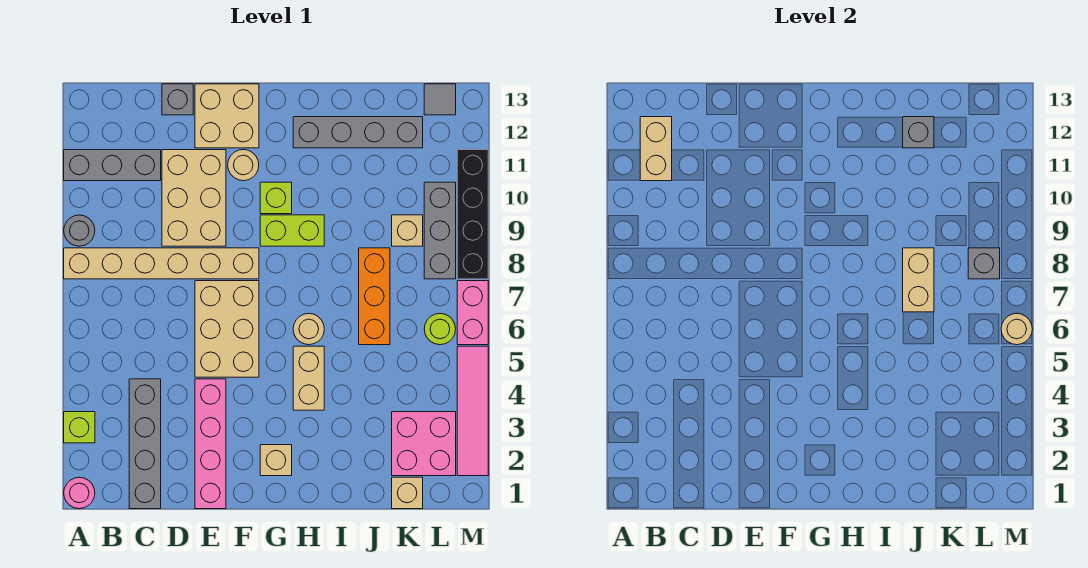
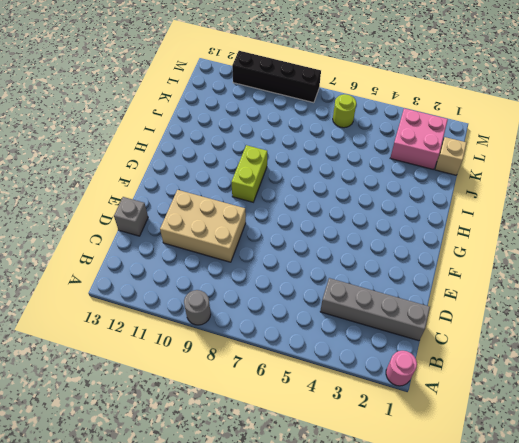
none -> lime brick A3 level 1
none -> tan brick A8:F8 level 1
none -> grey brick A11:C11 level 1
none -> pink brick E1:E4 level 1

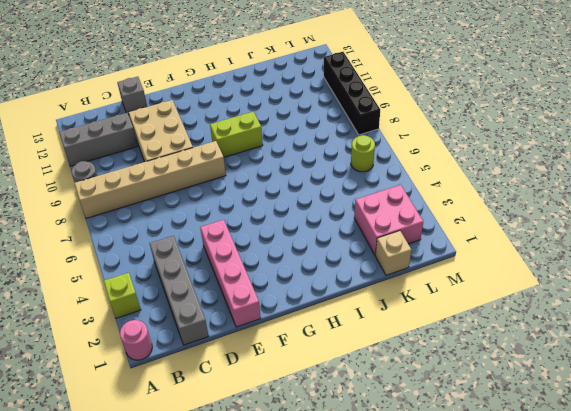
none -> tan brick E5:F7 level 1
none -> tan brick E12:F13 level 1
none -> tan round brick F11 level 1
none -> tan brick G2 level 1

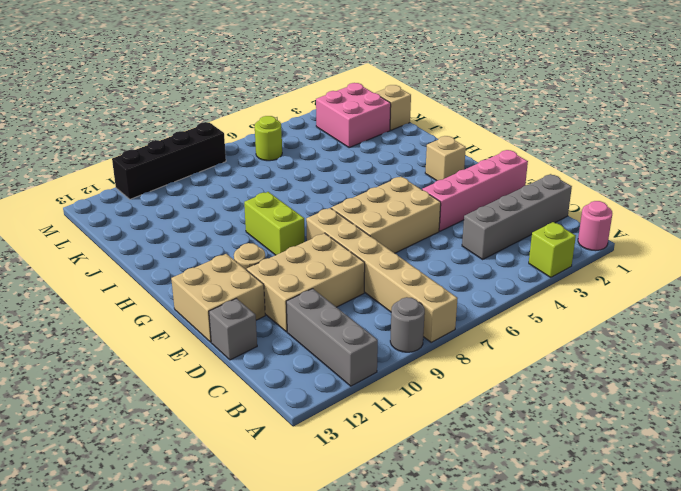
none -> lime brick G10 level 1
none -> tan brick H4:H5 level 1
none -> tan round brick H6 level 1
none -> grey brick H12:K12 level 1

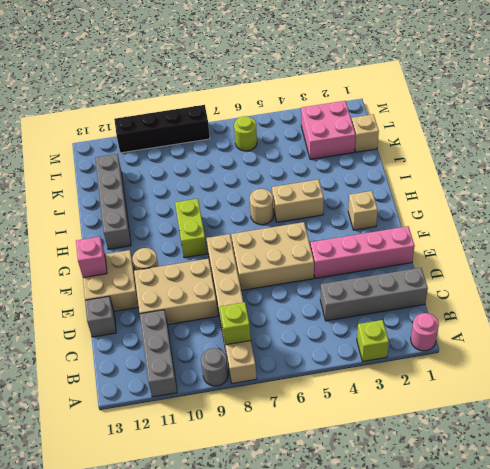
lime brick B8 level 2 -> lime brick G10 level 1
pink brick F13 level 2 -> none
none -> orange brick J6:J8 level 1
none -> tan brick K9 level 1
none -> grey brick L8:L10 level 1
none -> grey tile L13 level 1

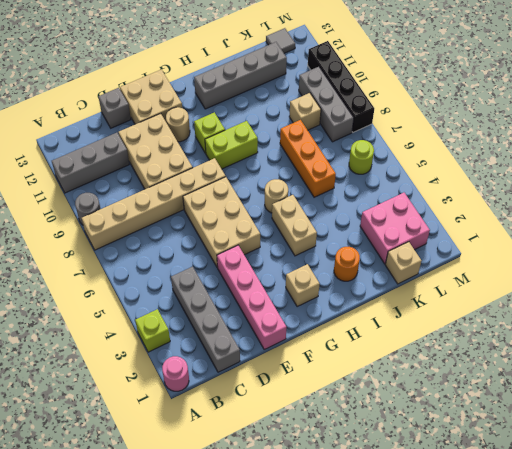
orange round brick I2 level 1 -> none
none -> pink tile M2:M5 level 1
none -> pink brick M6:M7 level 1
none -> tan brick B11:B12 level 2
none -> tan brick J7:J8 level 2

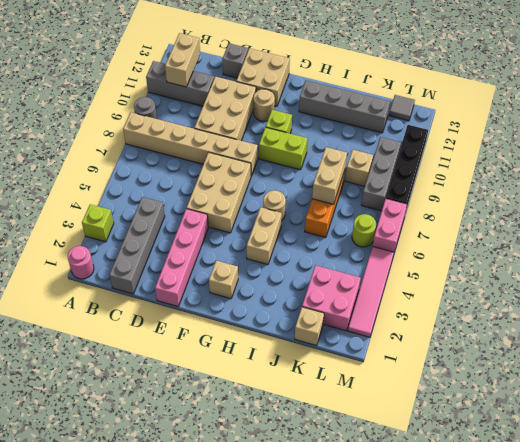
none -> grey brick J12 level 2
none -> grey brick L8 level 2
none -> tan round brick M6 level 2

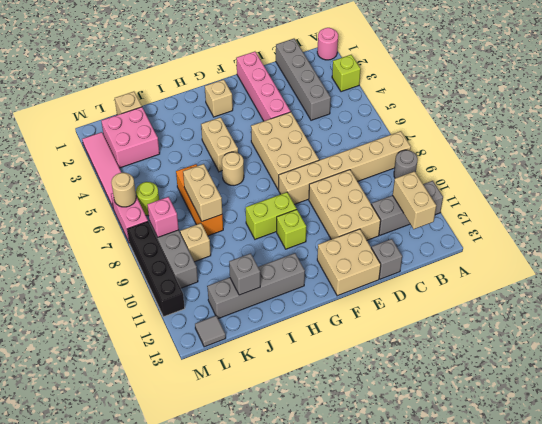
pink brick L8 level 2 -> grey brick L8 level 2
none -> tan round brick F11 level 1

